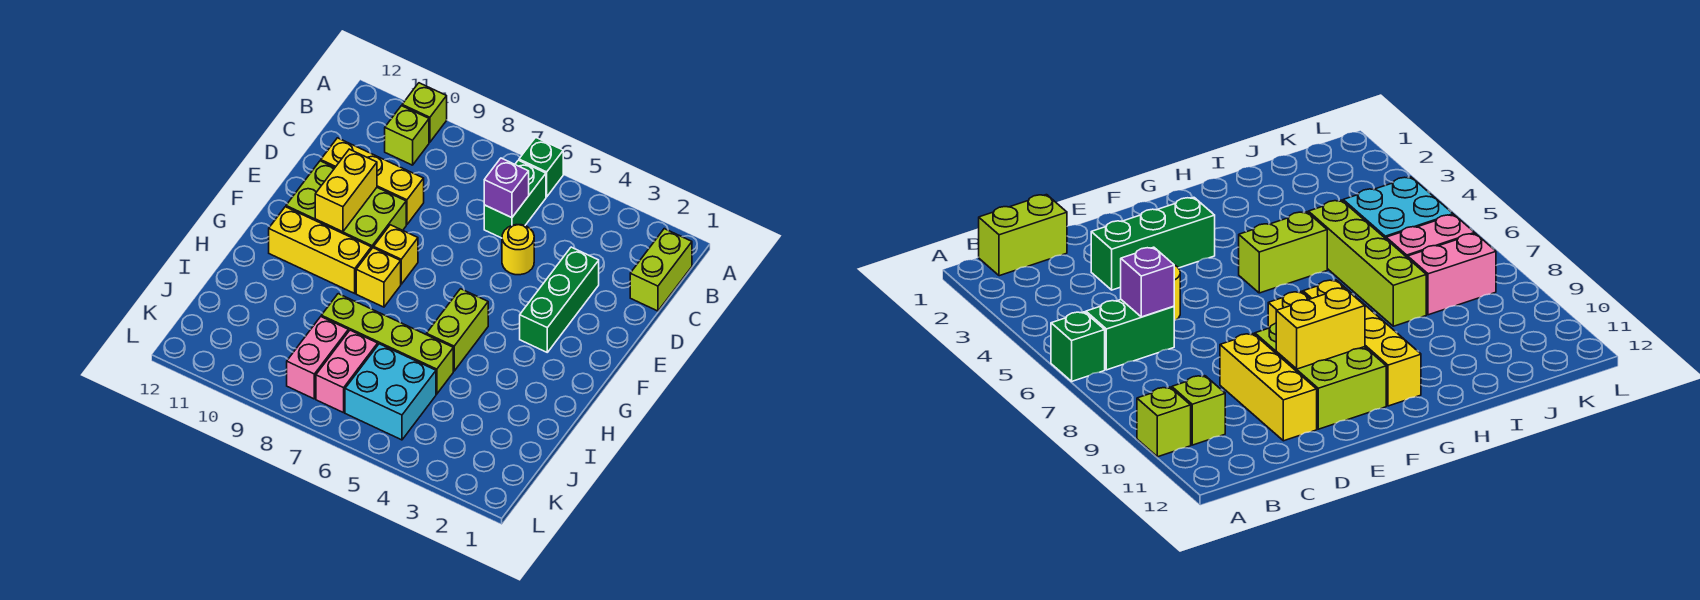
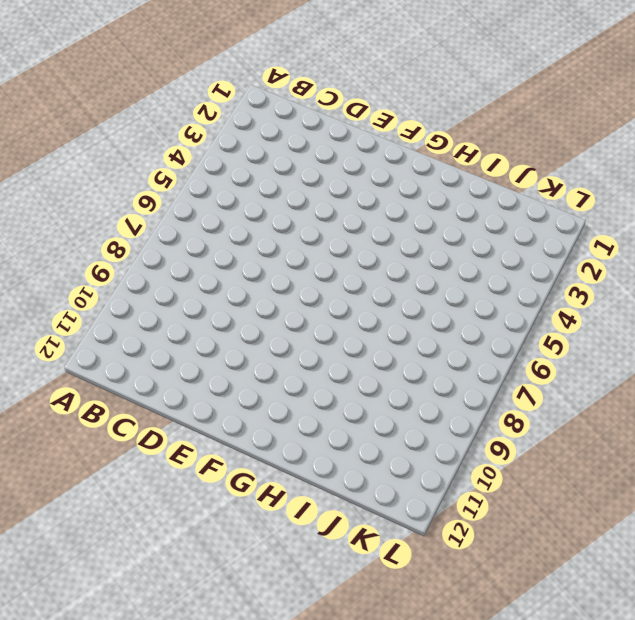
none -> green brick A6 level 1
none -> lime brick A10 level 1
none -> lime brick B1:C1 level 1

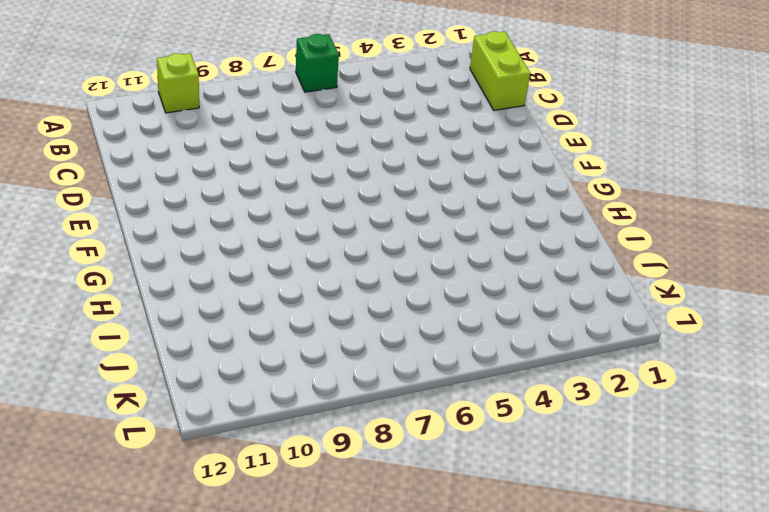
none -> green brick B6:C6 level 1
none -> lime brick B10 level 1
none -> green brick D3:F3 level 1

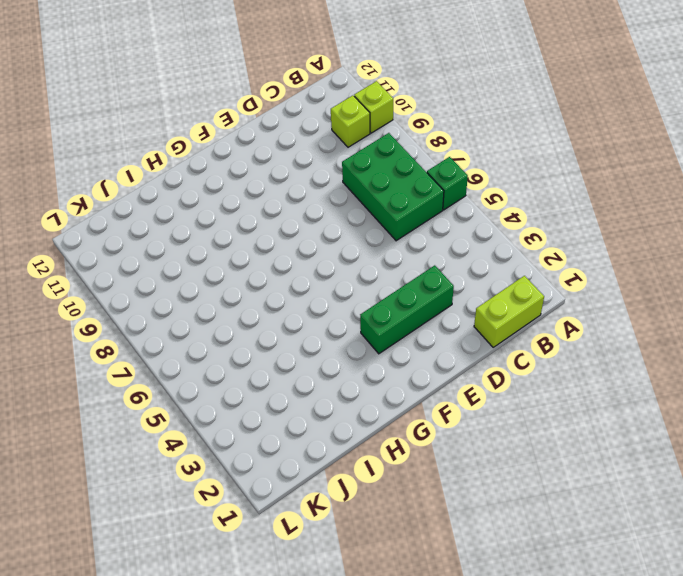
green brick B6:C8 level 1 -> green brick B6:C6 level 1
none -> yellow round brick D5 level 1
none -> yellow brick D9:D11 level 1
none -> lime brick E9:F11 level 1

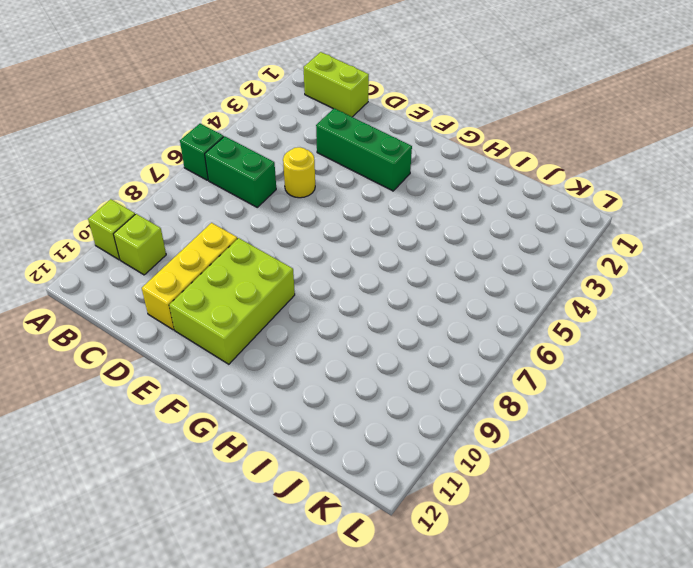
none -> yellow brick F8 level 1
none -> lime brick G5:H5 level 1
none -> yellow brick G8 level 1

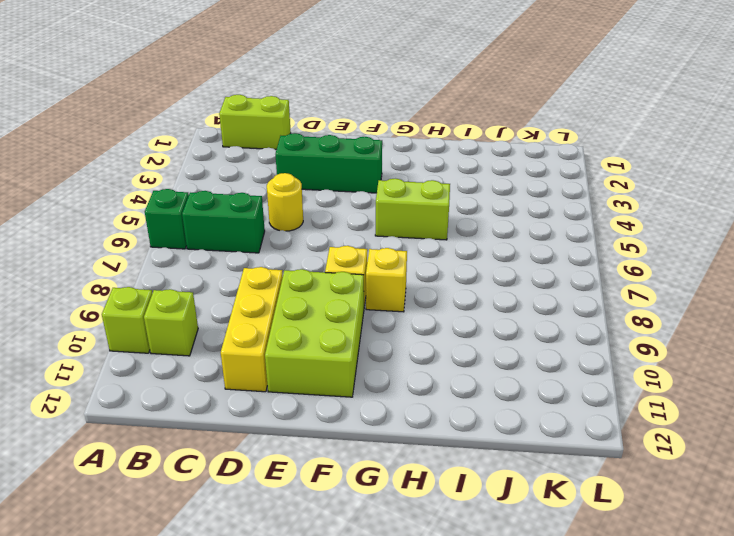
none -> yellow brick G9:G11 level 1
none -> lime brick I5:I8 level 1
none -> cyan brick J5:K6 level 1

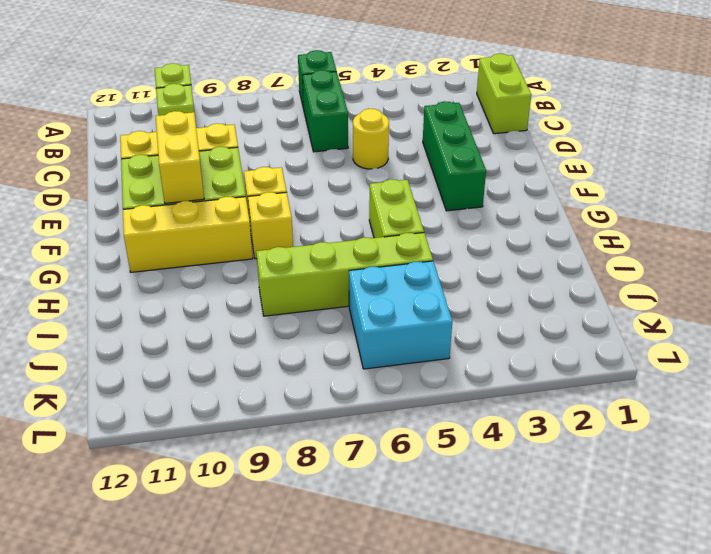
none -> pink brick J7:K7 level 1
none -> pink brick J8:K8 level 1
none -> purple brick C6 level 2

